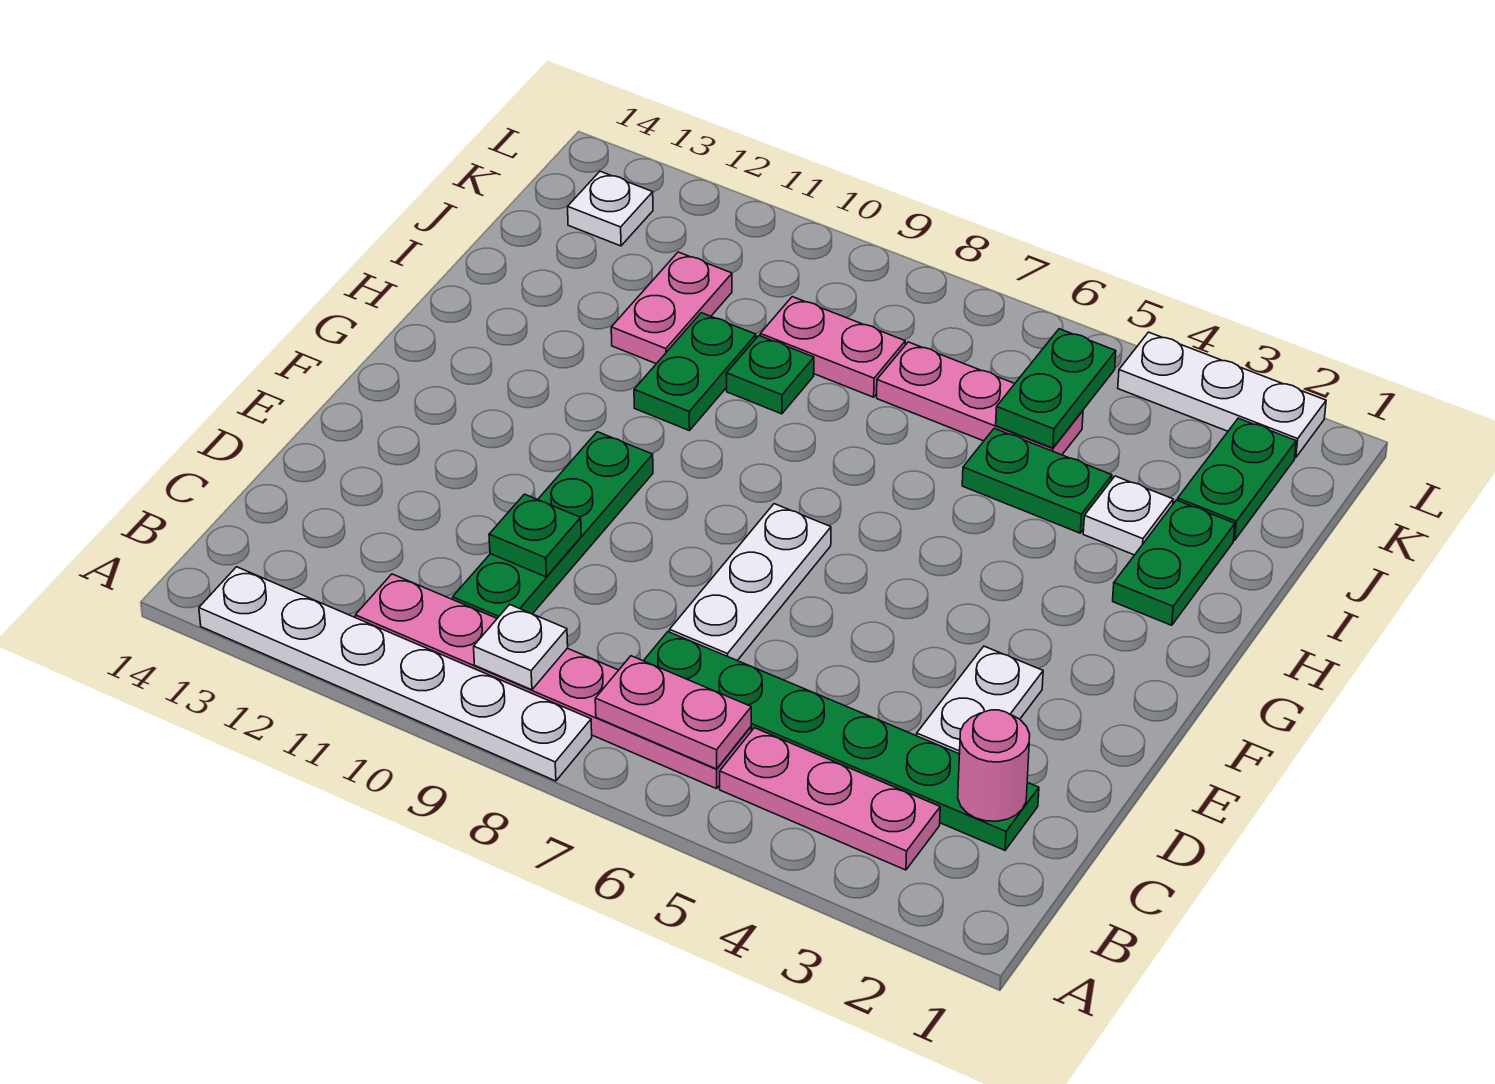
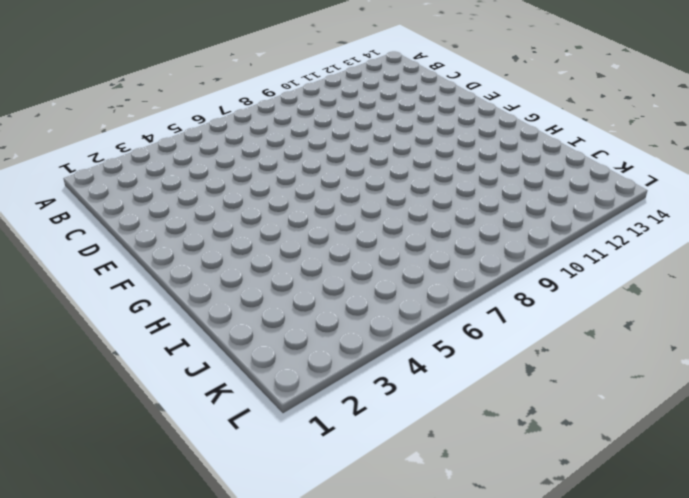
none -> white plate A8:A13 level 1
none -> pink plate B3:B5 level 1
none -> pink plate B6:B11 level 1

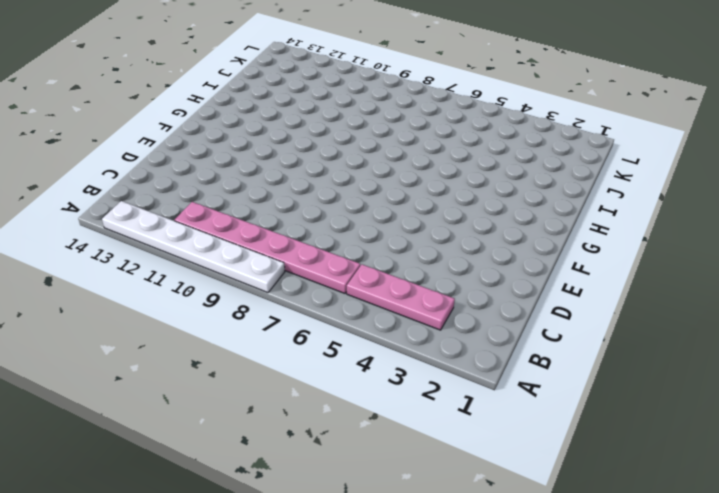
none -> green plate C2:C7 level 1
none -> green plate C10:F10 level 1
none -> white plate D3:E3 level 1

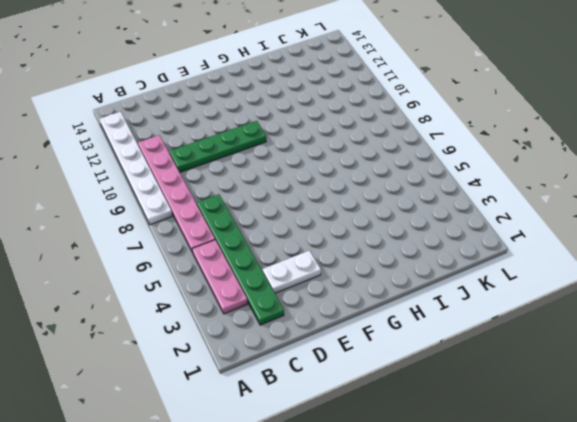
none -> white plate D7:F7 level 1
none -> green plate H2:I2 level 1
none -> green plate H10:I10 level 1

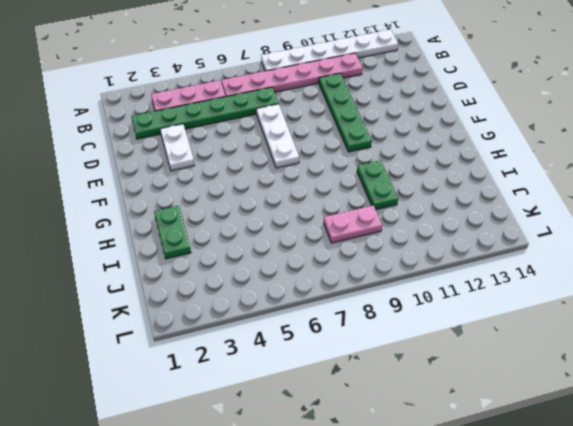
none -> white plate I3 level 1
none -> green plate I4:I5 level 1
none -> green plate I9 level 1

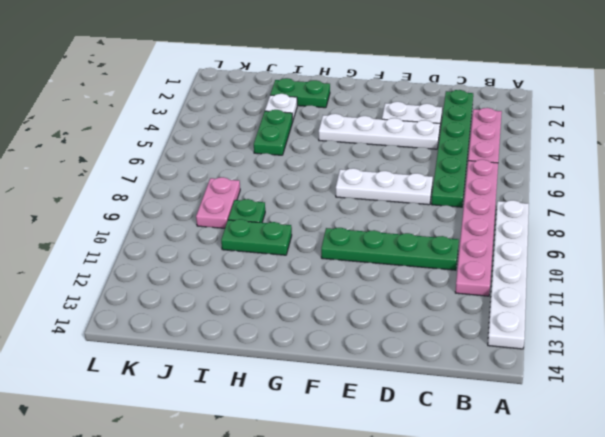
white plate D4:G4 level 1 -> none
none -> pink plate I11:J11 level 1
none -> green plate J2:K2 level 1
none -> pink plate J5:J7 level 1

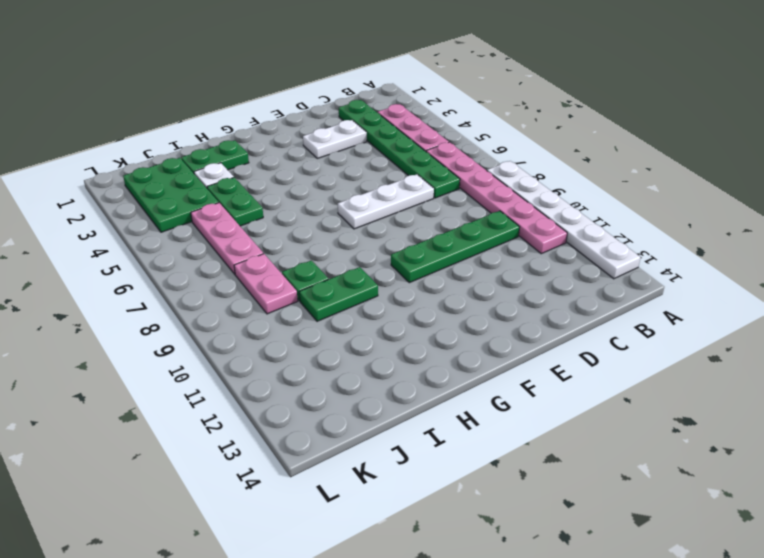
green plate J2:K4 level 1 -> green plate J2:K2 level 1
none -> pink plate I11:J11 level 1
none -> white plate K13 level 1
none -> white plate L2:L4 level 1

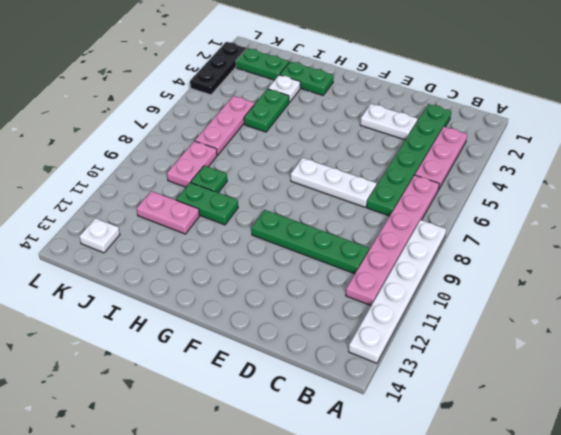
black plate L2:L4 level 1 -> white plate L2:L4 level 1
none -> pink plate B6:B7 level 2
none -> white plate B9 level 2
none -> pink round brick C2 level 2

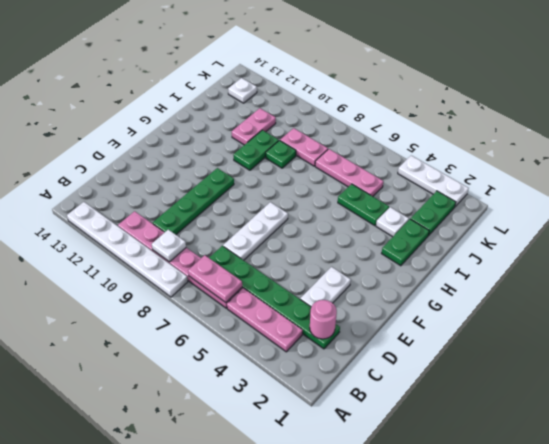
none -> green plate D10 level 2
none -> green plate J5:K5 level 2

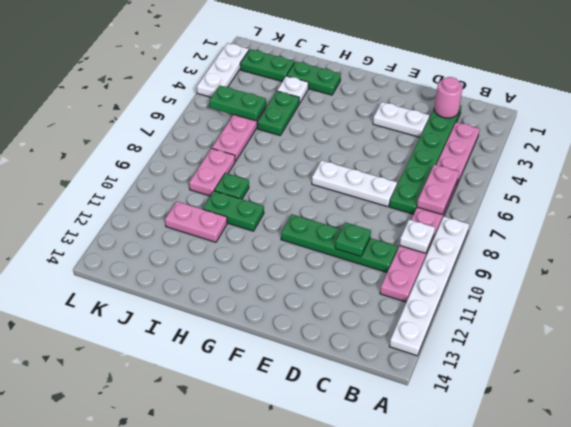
none -> white plate K13 level 1

